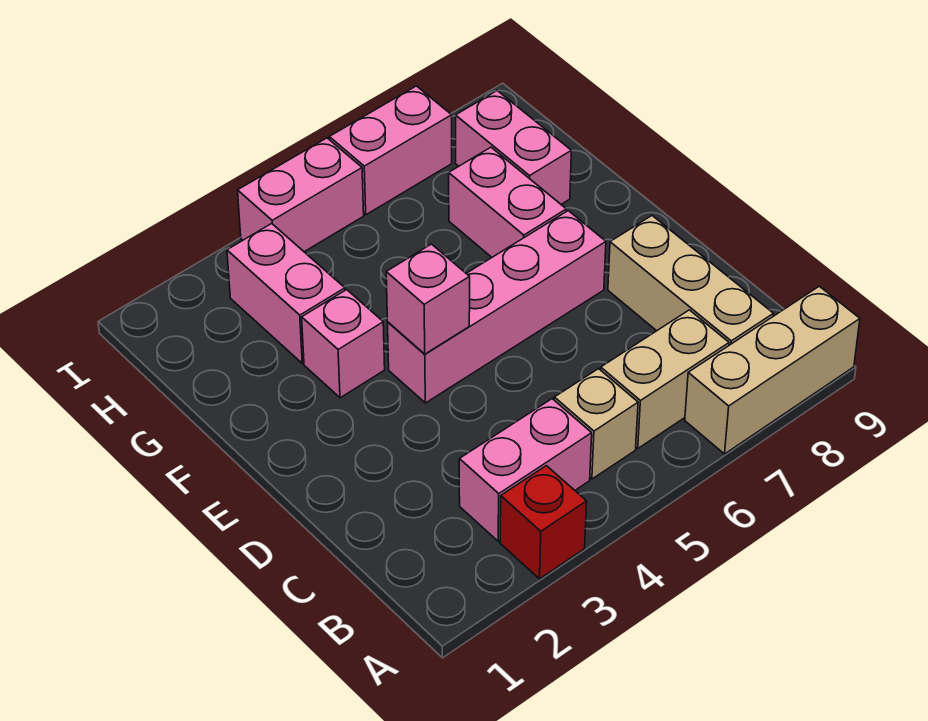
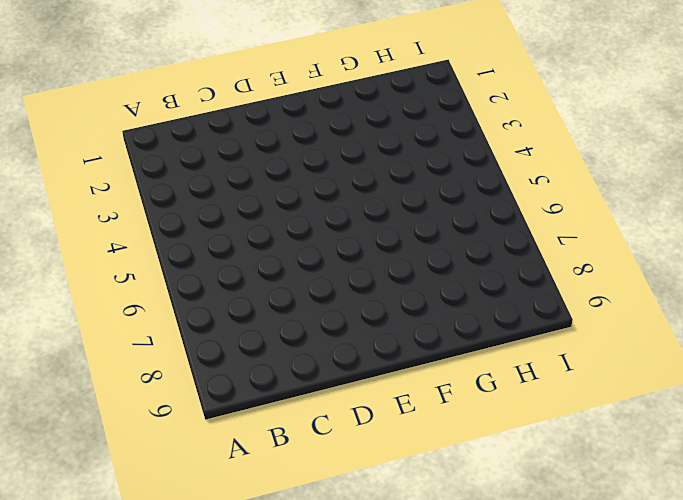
none -> red brick A3 level 1
none -> tan brick A7:A9 level 1
none -> pink brick B3:B4 level 1

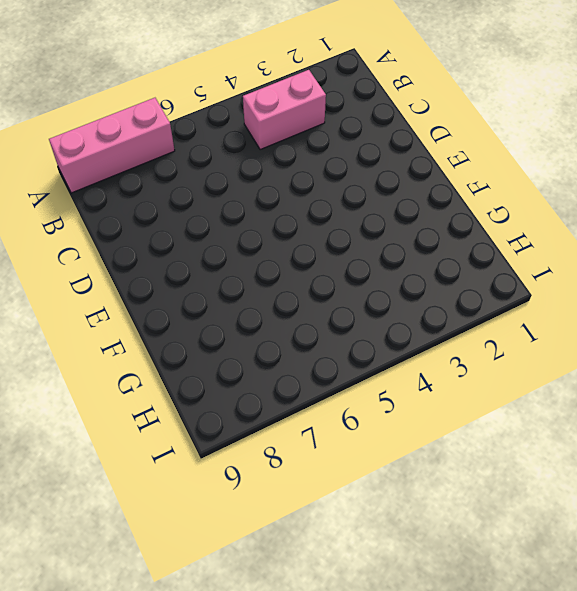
pink brick A7:A9 level 1 -> tan brick A7:A9 level 1
none -> red brick A3 level 1
none -> tan brick B5 level 1
none -> tan brick B6:B7 level 1

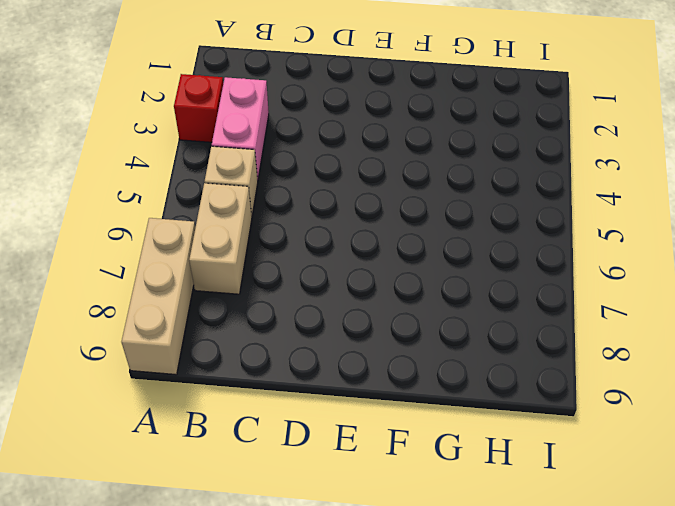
none -> tan brick B8:D8 level 1
none -> pink brick E4:E7 level 1
none -> pink brick F3 level 1

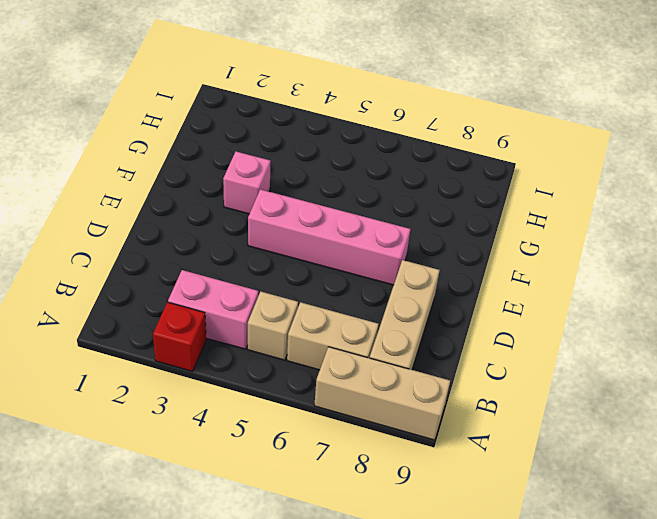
none -> pink brick F7:G7 level 1
none -> pink brick G3:H3 level 1
none -> pink brick G8:H8 level 1

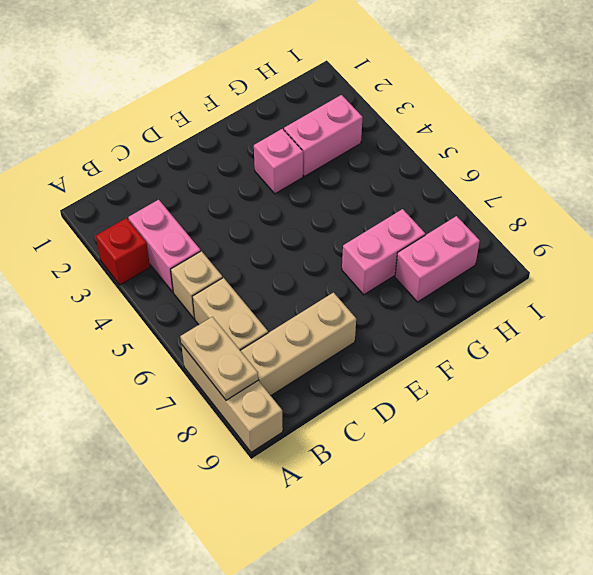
tan plate A7:A8 level 2 -> none
none -> pink brick E4:E7 level 1
none -> pink brick I4:I5 level 1
none -> pink brick I6:I7 level 1

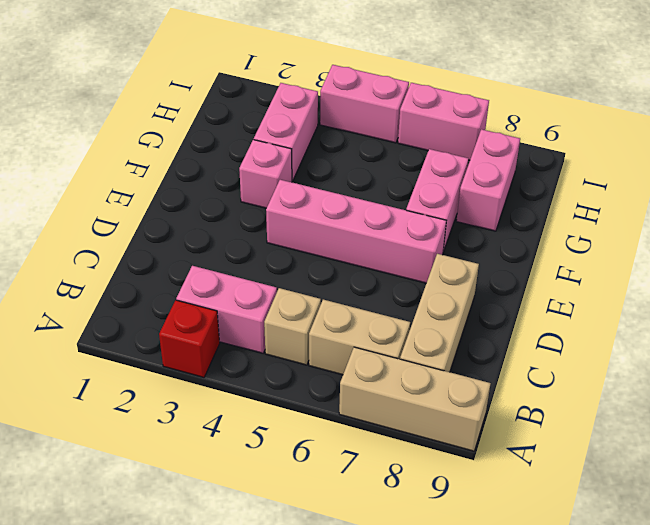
none -> pink brick E4 level 2

